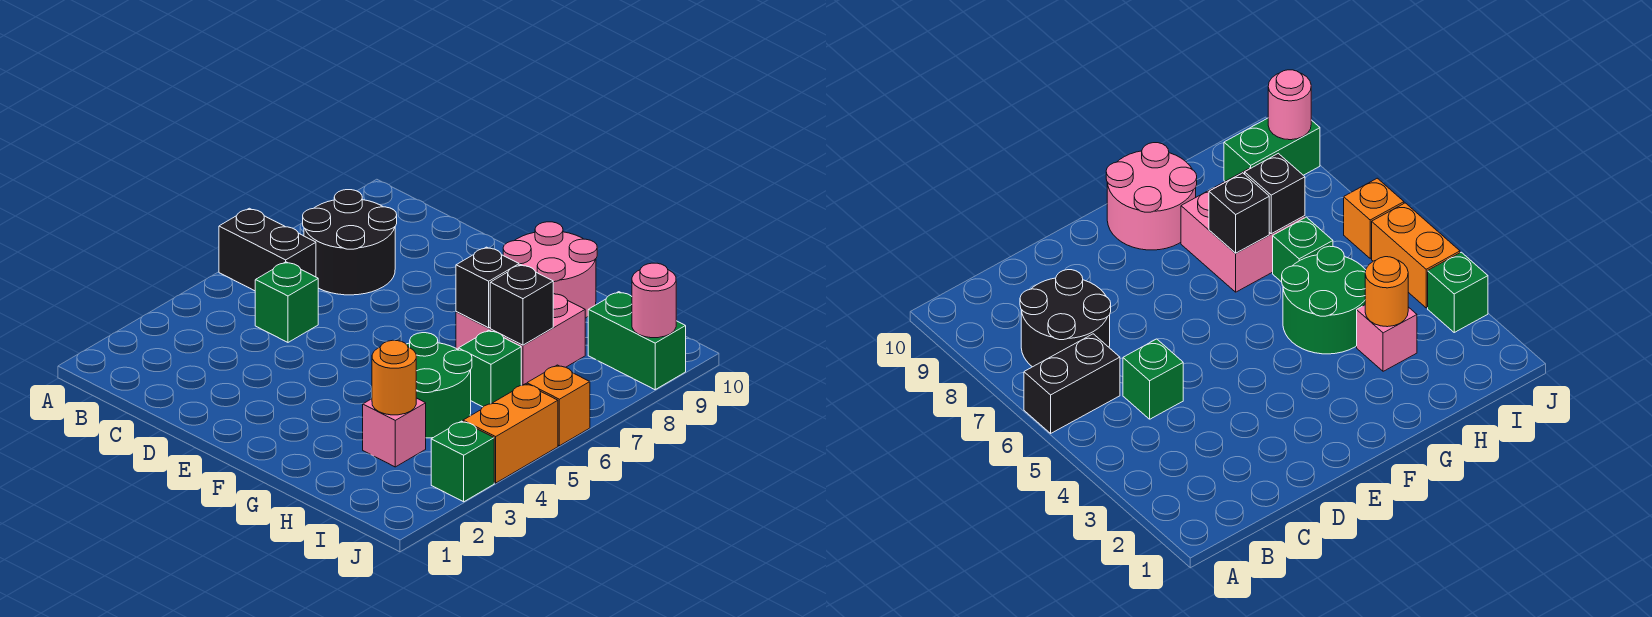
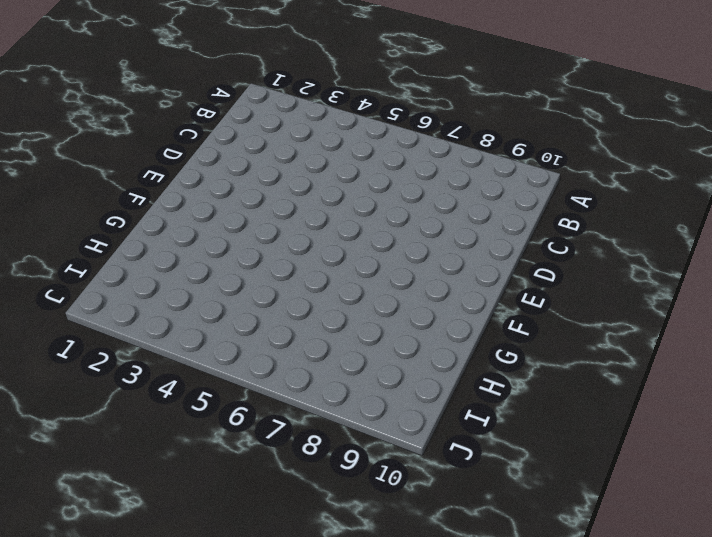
none -> black brick A6:B6 level 1
none -> black round brick B7:C8 level 1
none -> green brick C5 level 1

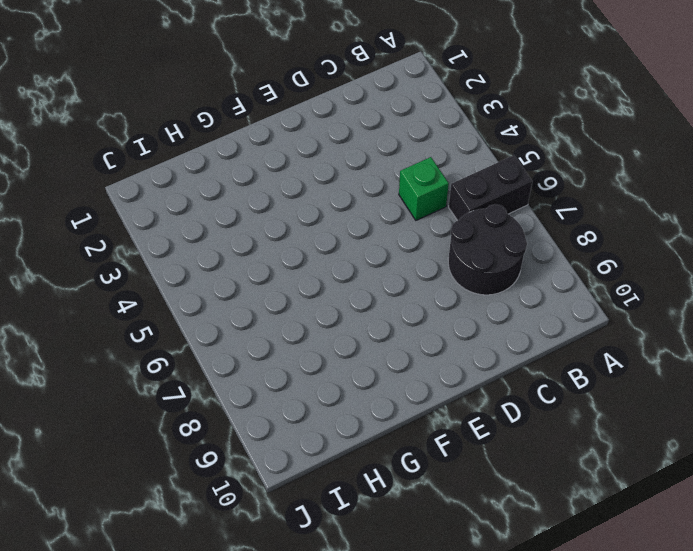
none -> pink round brick F9:G10 level 1
none -> green round brick G4:H5 level 1
none -> pink brick G7:H8 level 1

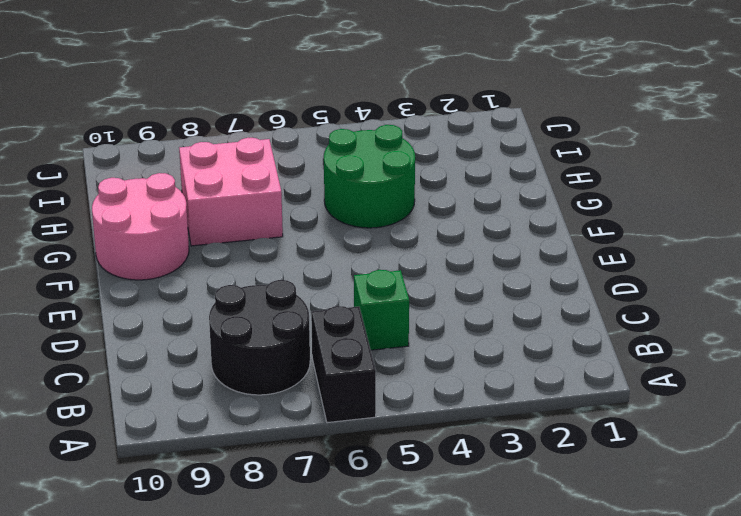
none -> pink brick H3 level 1
none -> green brick H6 level 1
none -> green brick I9:J9 level 1

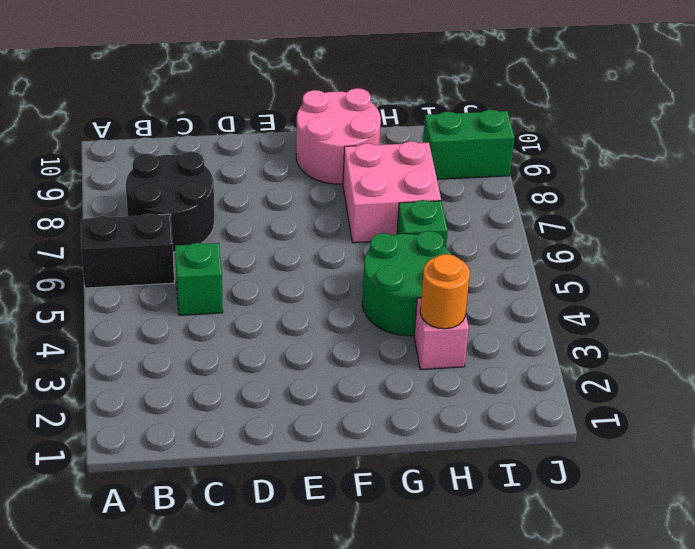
none -> green brick J3 level 1
none -> orange brick J4:J5 level 1
none -> orange brick J6 level 1

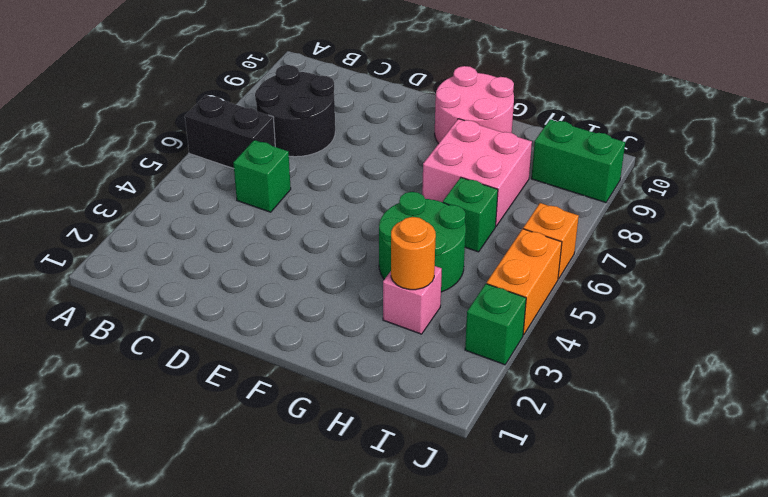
none -> black brick G7 level 2
none -> black brick H7 level 2
none -> pink round brick J9 level 2

